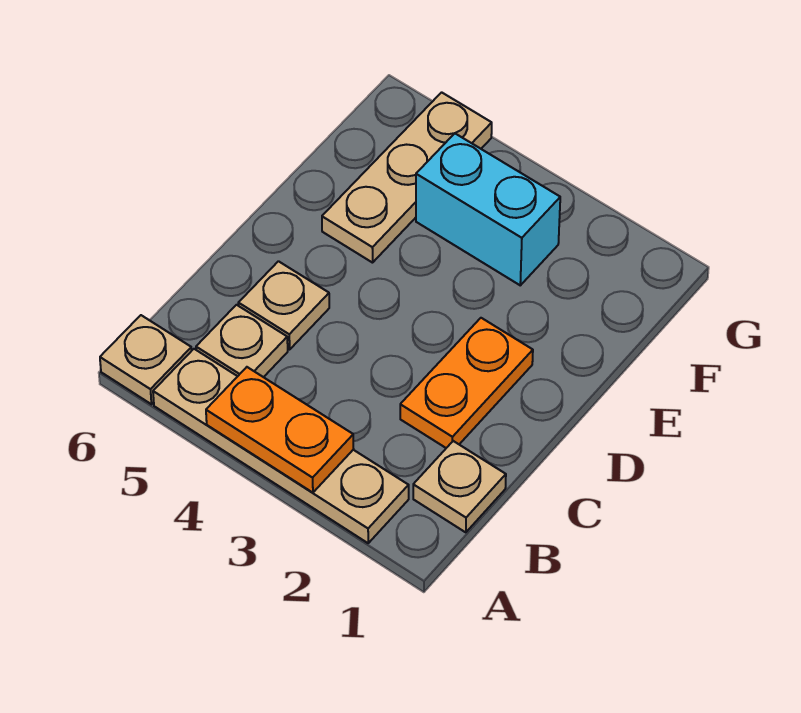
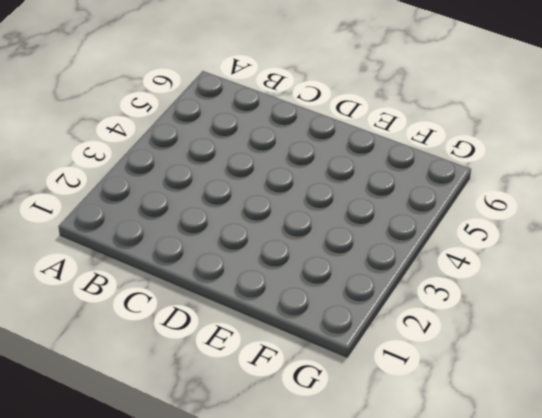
none -> tan plate A2:A5 level 1
none -> tan plate A6 level 1

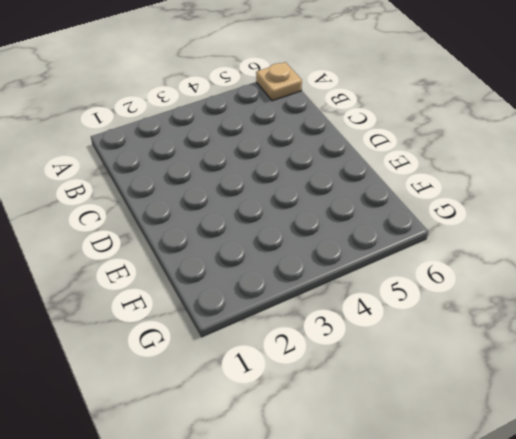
none -> tan plate A2:A5 level 1
none -> tan plate B1 level 1

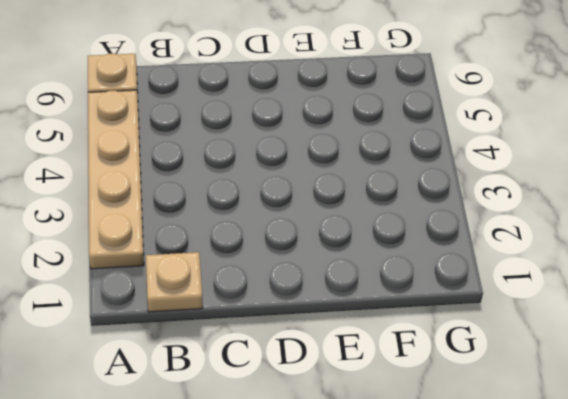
none -> tan plate B5 level 1
none -> orange plate C2:D2 level 1

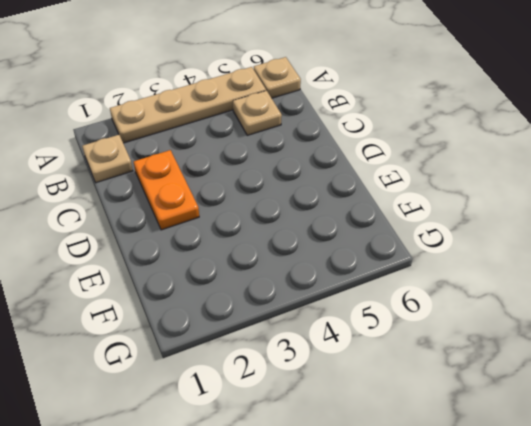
none -> tan plate C5 level 1
none -> tan plate E5:G5 level 1

